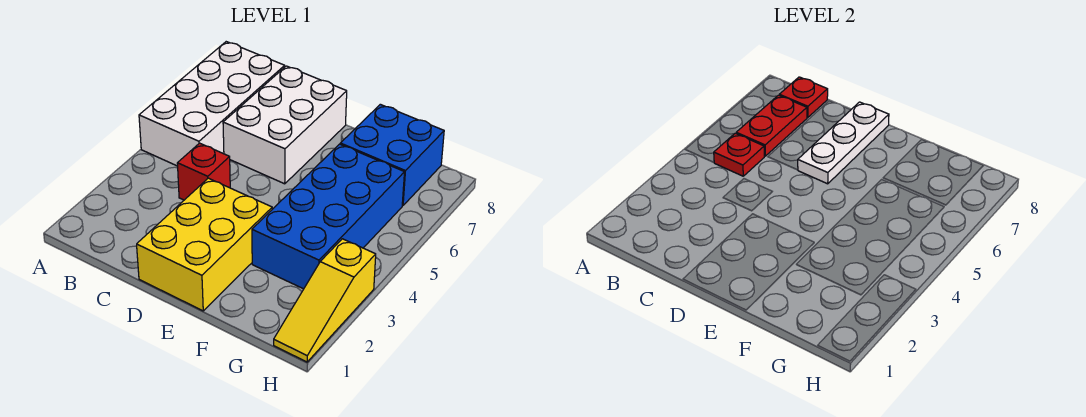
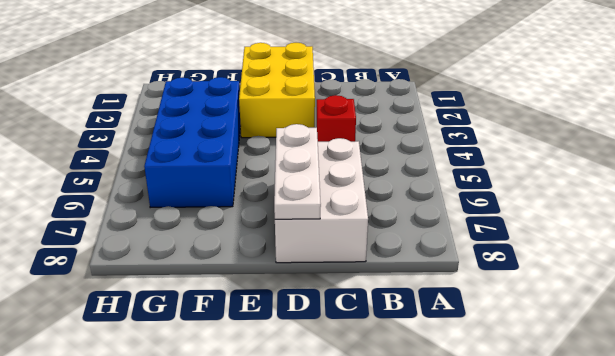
none -> white brick A5:B8 level 1
none -> blue brick F7:G8 level 1

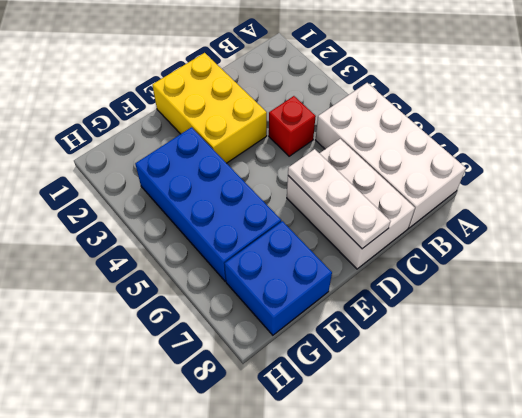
none -> yellow slope H1:H3 level 1 top 3
none -> red plate B5 level 2

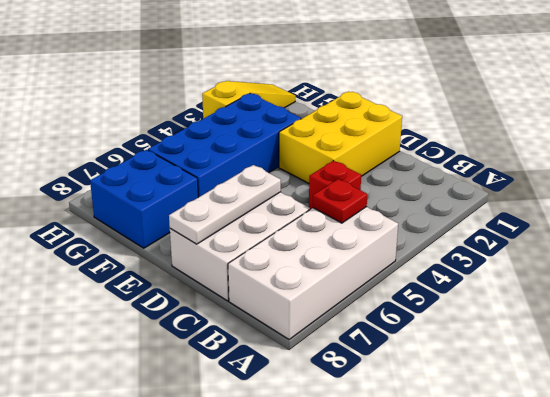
none -> red plate B6:B7 level 2
none -> red plate B8 level 2

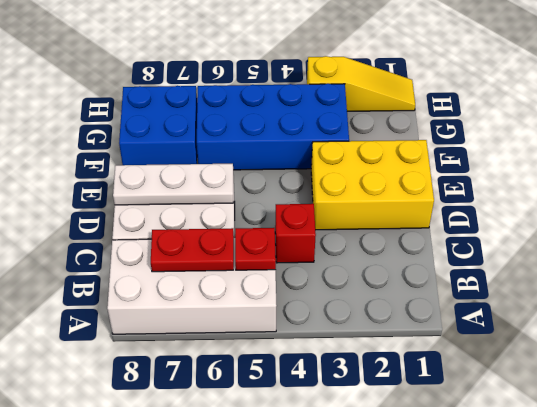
none -> red plate B8 level 2

